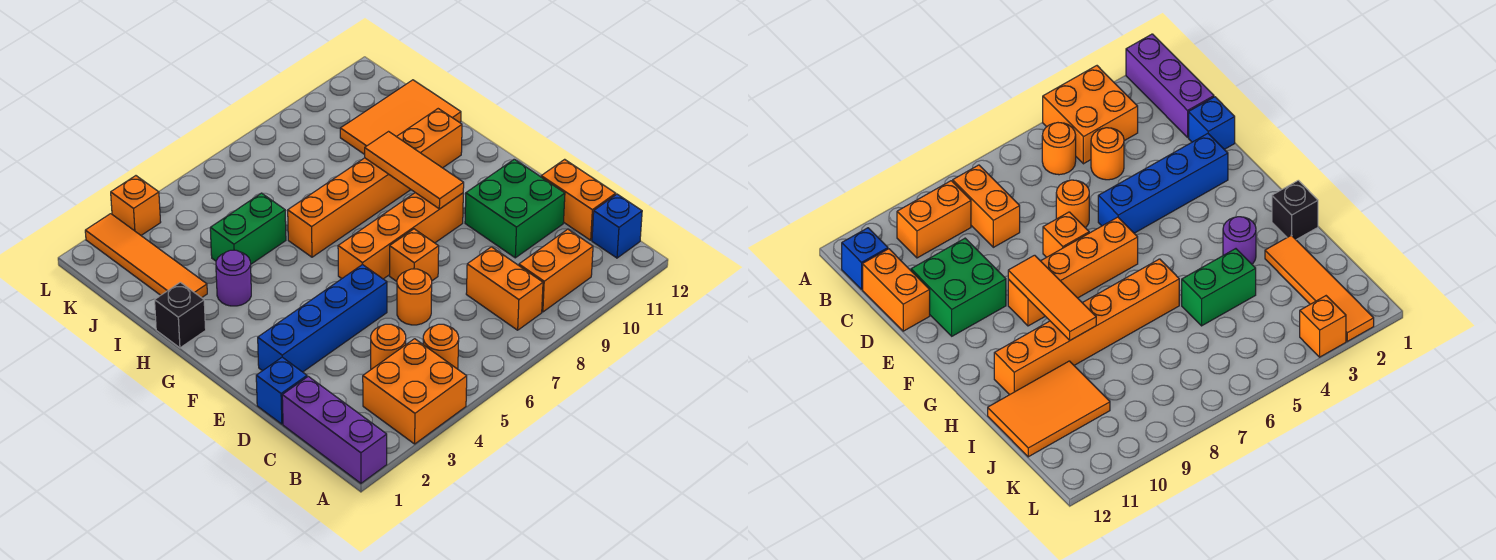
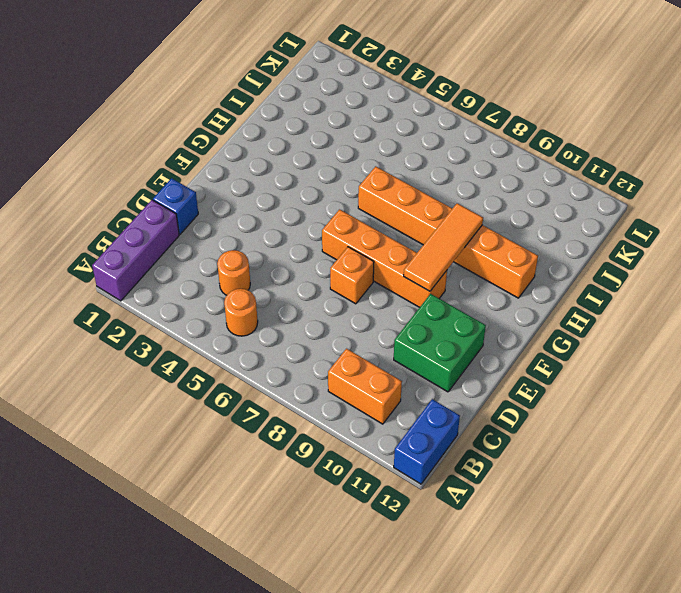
blue brick A12:B12 level 1 -> blue brick B12 level 1
none -> orange brick A3:B4 level 1
none -> orange brick B8:C8 level 1
none -> orange brick C12:D12 level 1

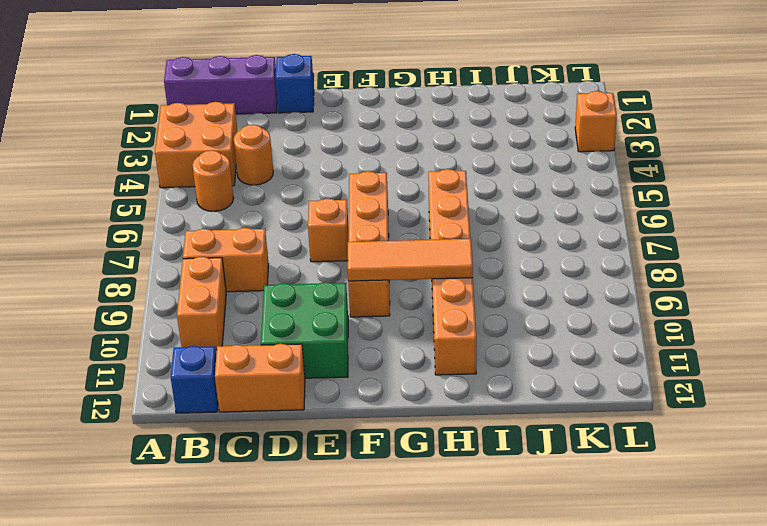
none -> orange round brick D6 level 1
none -> blue brick E2:E5 level 1
none -> black brick H1 level 1

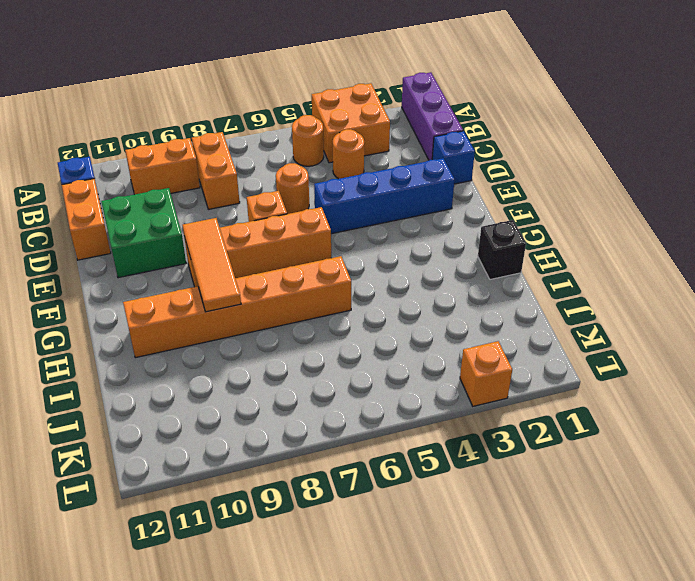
none -> purple round brick H3 level 1
none -> orange tile I2:L2 level 1
none -> green brick I4:I5 level 1

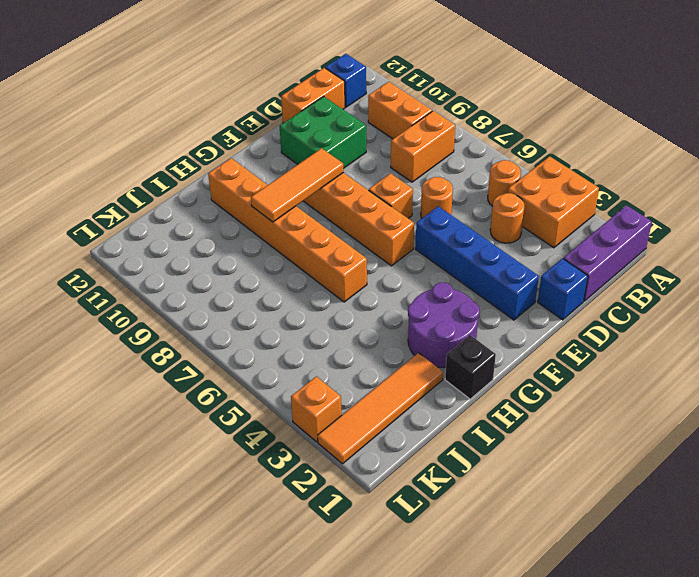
purple round brick G2:H3 level 1 -> purple round brick H3 level 1
none -> green brick I4:I5 level 1
none -> orange tile I10:J12 level 1

